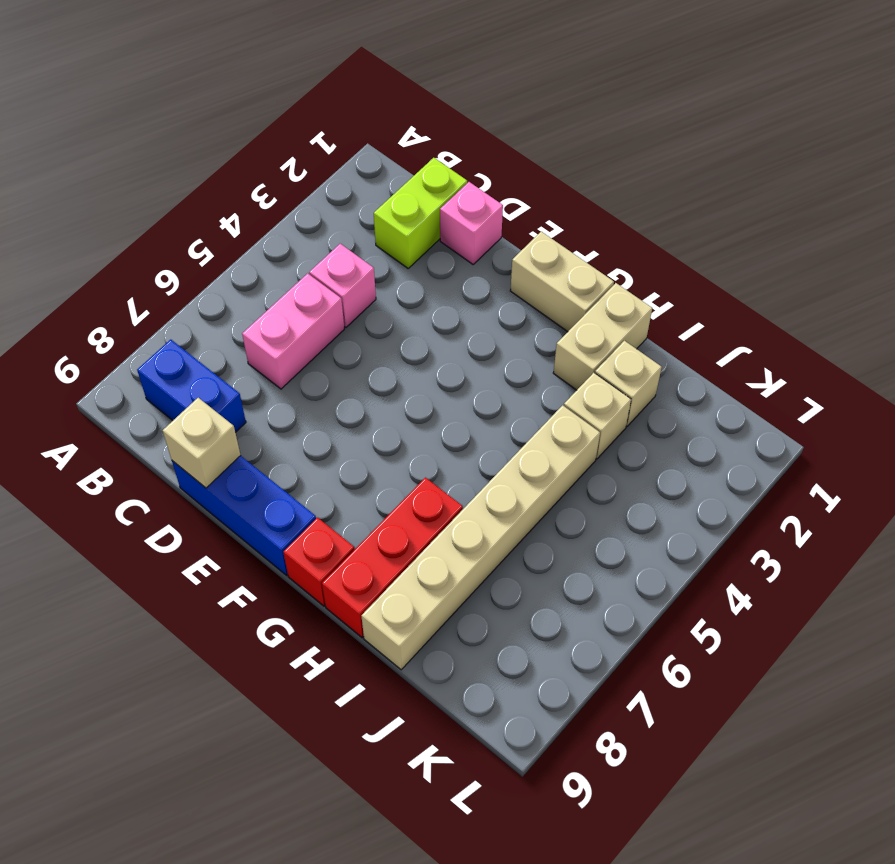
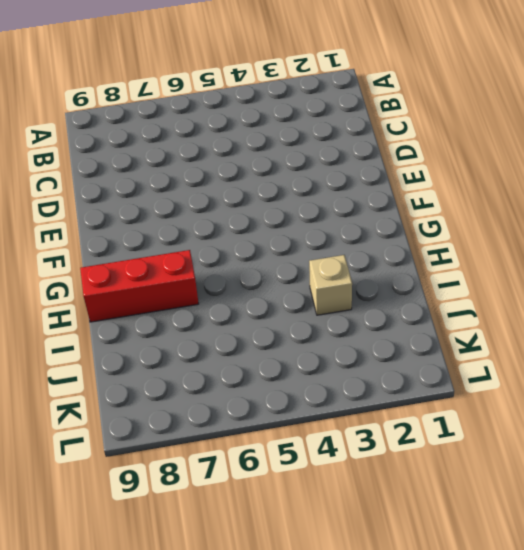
none -> blue brick B8:C8 level 1
none -> lime brick C1:C2 level 1
none -> pink brick C4 level 1

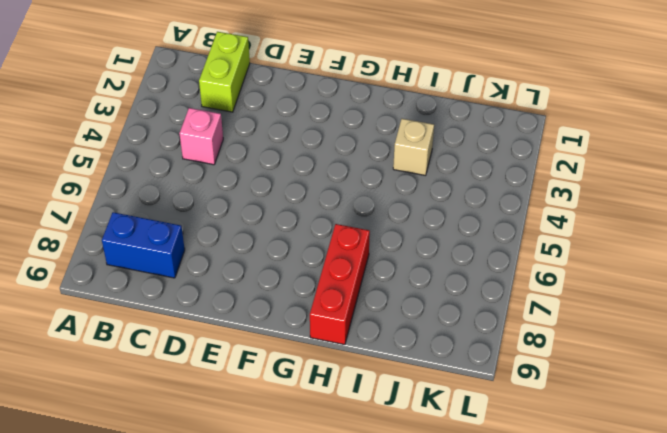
none -> pink brick C5:C6 level 1
none -> pink brick D1 level 1
none -> blue brick D9:F9 level 1

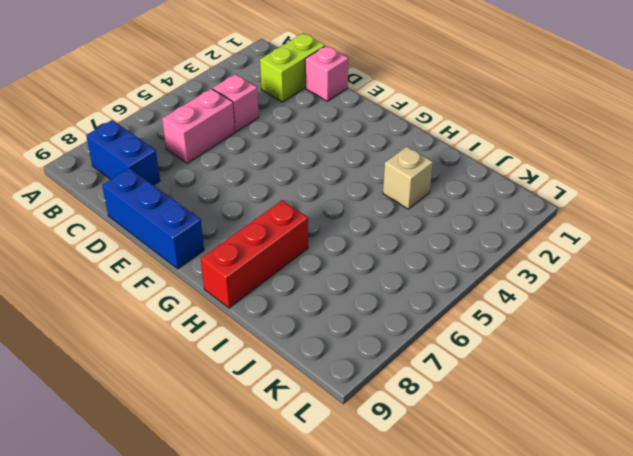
none -> tan brick F1:G1 level 1
none -> red brick G9 level 1
none -> tan brick H1:H2 level 1

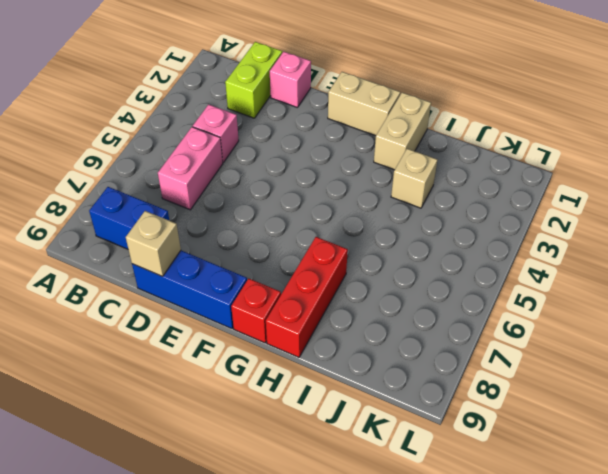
none -> tan brick I2 level 1
none -> tan brick I4:I9 level 1

